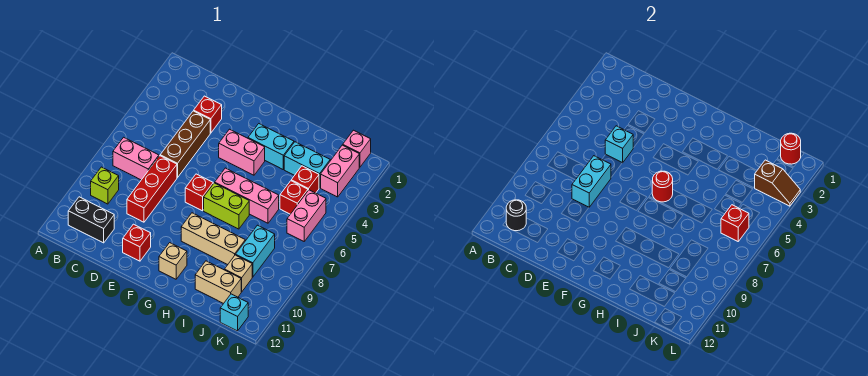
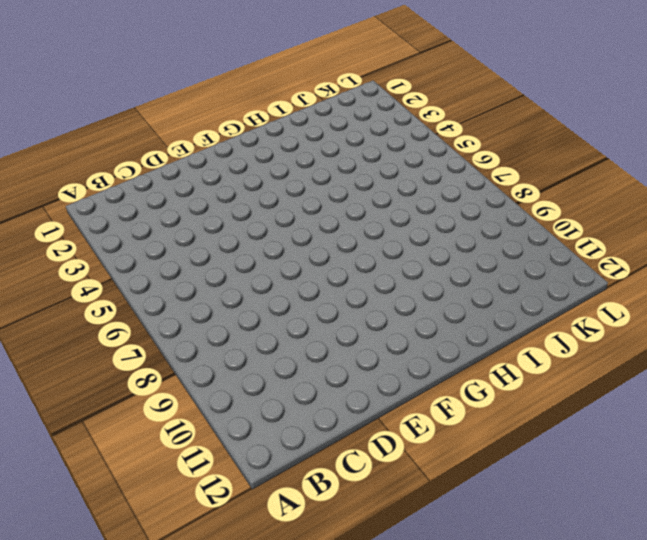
none -> pink brick B7:C7 level 1
none -> lime brick B9 level 1
none -> black brick B11:C11 level 1
none -> red brick D3 level 1

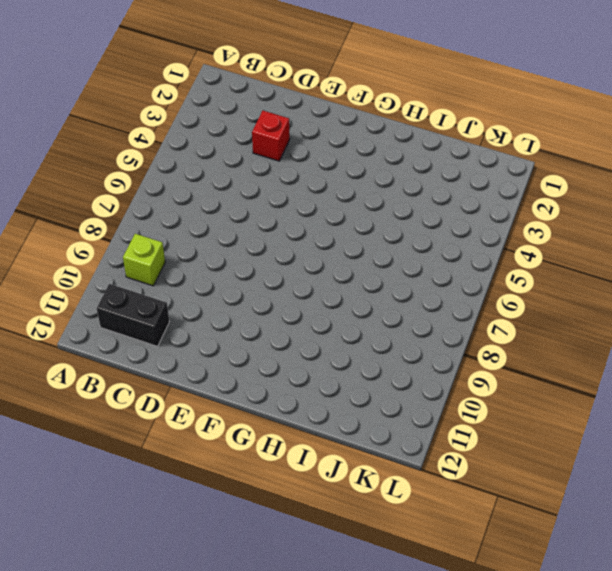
none -> pink brick B7:C7 level 1
none -> brown brick D4:D6 level 1
none -> red brick D7:D9 level 1
none -> red brick E11 level 1

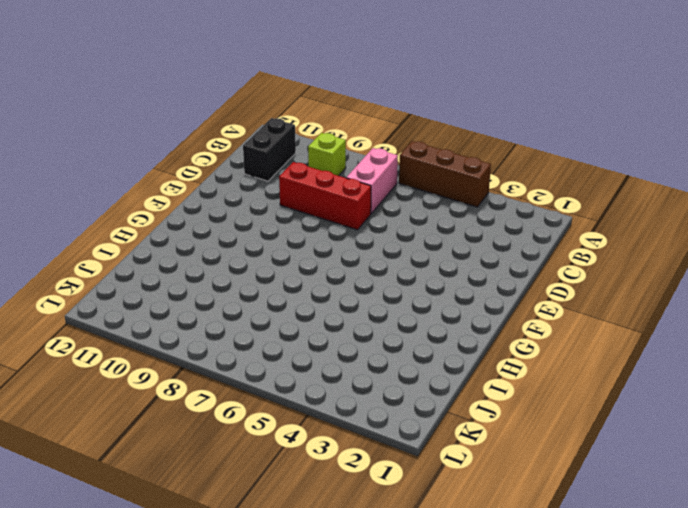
brown brick A4:A6 level 1 -> brown brick D4:D6 level 1
none -> red brick D3 level 1
none -> red brick E11 level 1
none -> pink brick F4:G4 level 1
none -> red brick F7 level 1

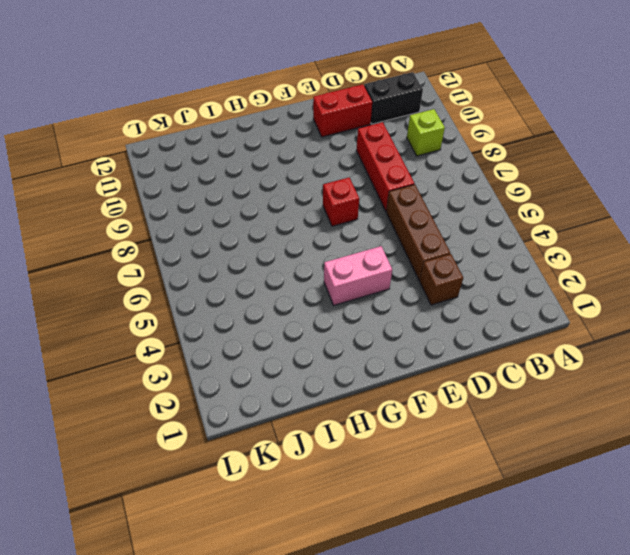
brown brick D3 level 1 -> red brick D3 level 1
red brick D11:E11 level 1 -> red brick E11 level 1
none -> pink brick B7:C7 level 1
none -> cyan brick G3:H3 level 1
none -> pink brick G6:I6 level 1
none -> lime brick G7:H7 level 1

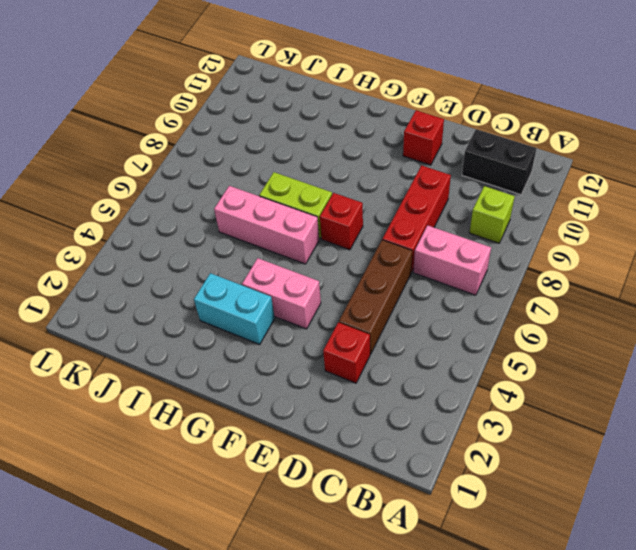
none -> tan brick G9:I9 level 1
none -> tan brick G11 level 1
none -> cyan brick I3:J3 level 1
none -> tan brick I11:J11 level 1

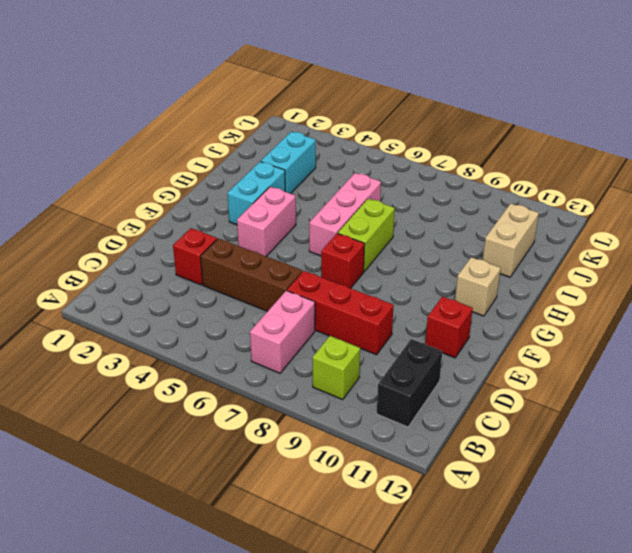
none -> tan brick G9:I9 level 1
none -> red brick J4 level 1
none -> red brick J5 level 1
none -> cyan brick J8:J9 level 1

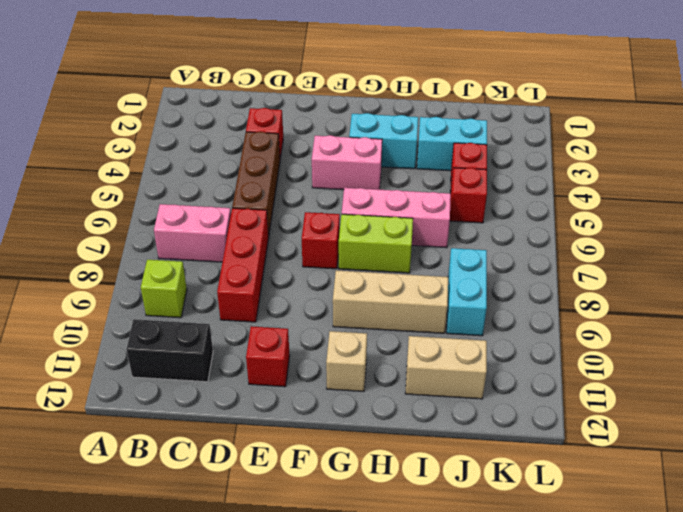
none -> tan brick J10 level 1
none -> pink brick K1 level 1
none -> pink brick K2:K3 level 1
none -> pink brick K5:K6 level 1

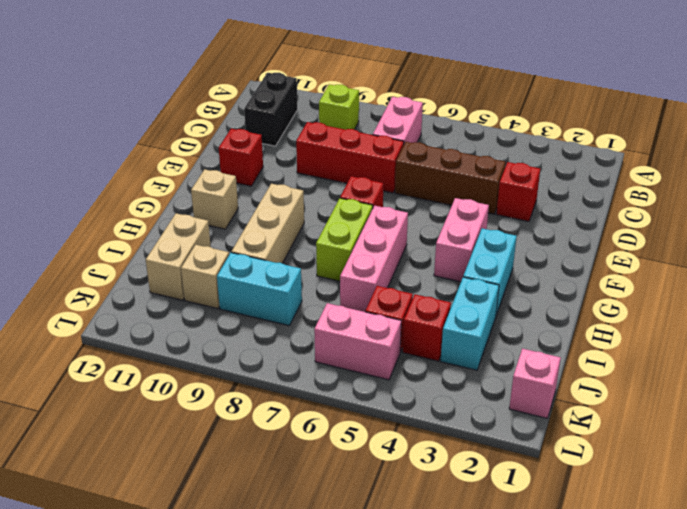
none -> pink brick K2:K3 level 1
none -> cyan brick K12 level 1
none -> black round brick B11 level 2
none -> cyan brick D5 level 2

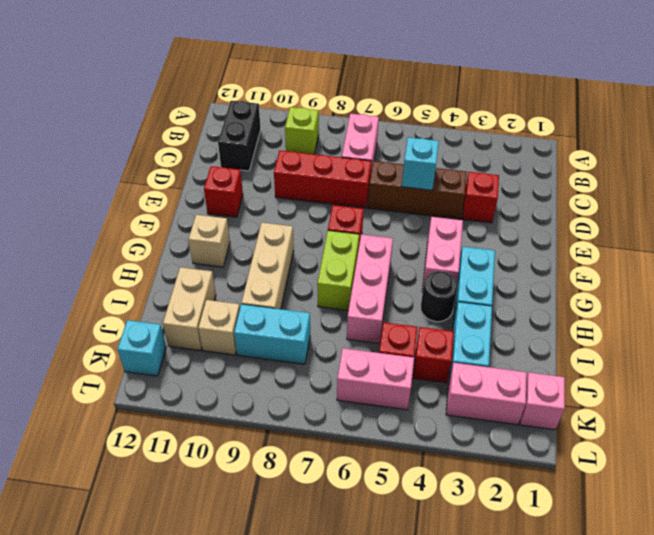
black round brick H4 level 1 -> black round brick B11 level 2
none -> cyan brick D7:D8 level 2
none -> red round brick G6 level 2
none -> red round brick K1 level 2
none -> brown slope K3:L3 level 2 top K

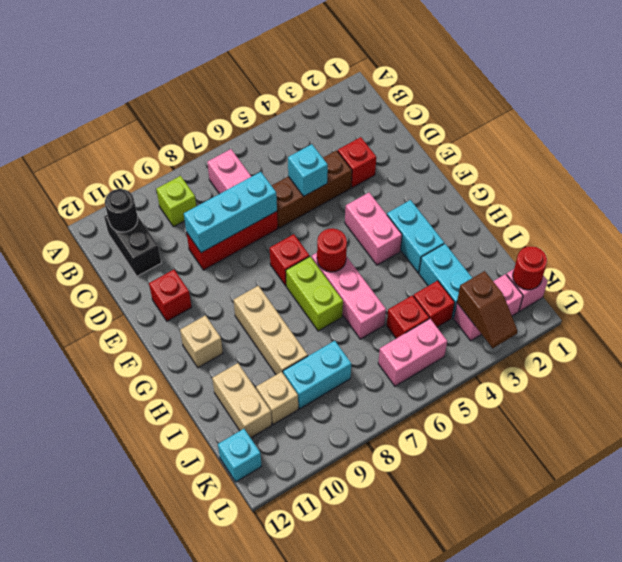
cyan brick D7:D9 level 2 -> cyan brick D7:D8 level 2
none -> red brick K6 level 2

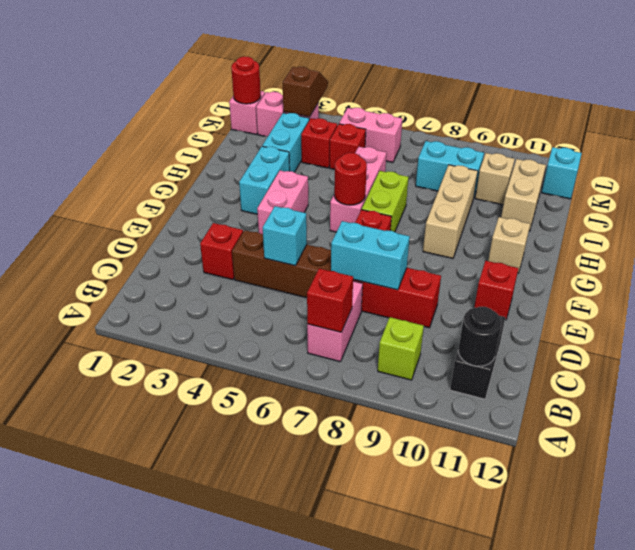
red brick B7 level 2 -> red brick K6 level 2

